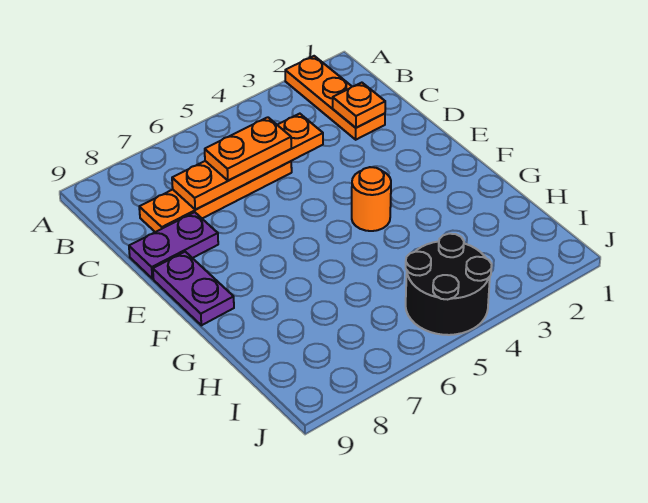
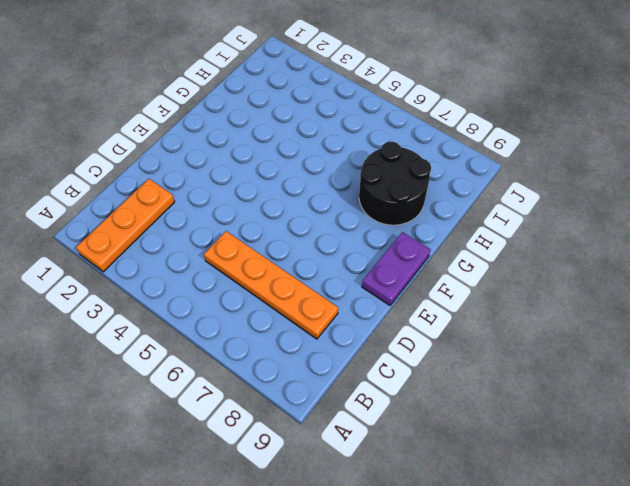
black round brick G7:H8 level 1 -> black round brick I4:J5 level 1
none -> purple plate D8:D9 level 1
none -> orange round brick F4 level 1

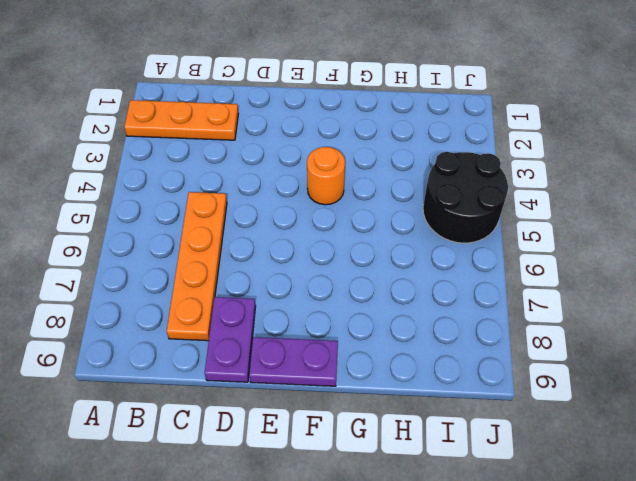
none -> orange plate C2 level 2
none -> orange plate C4:C7 level 2

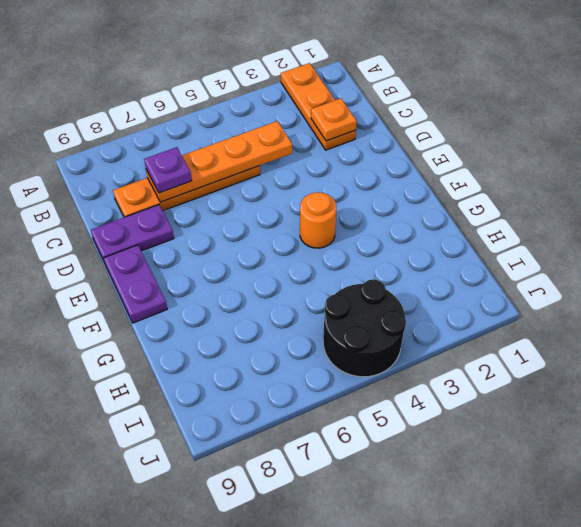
purple plate C7 level 3 -> none
none -> orange plate C5:C6 level 3

